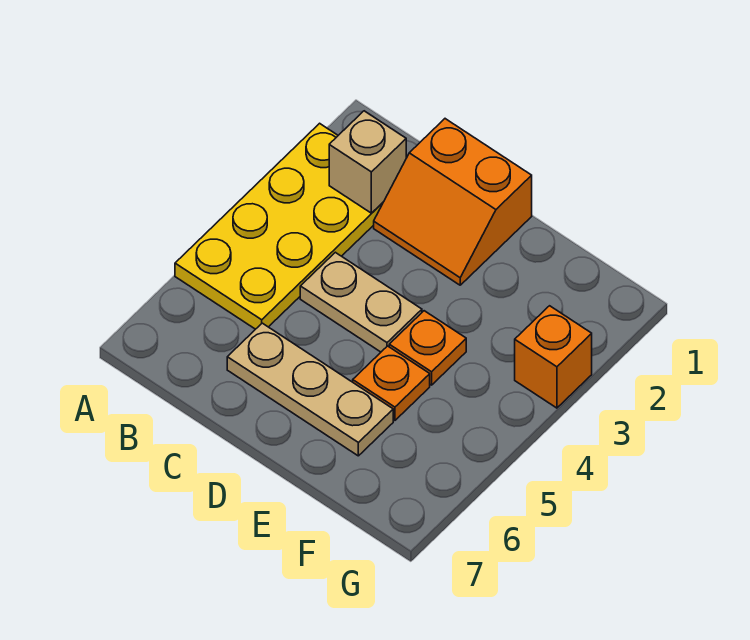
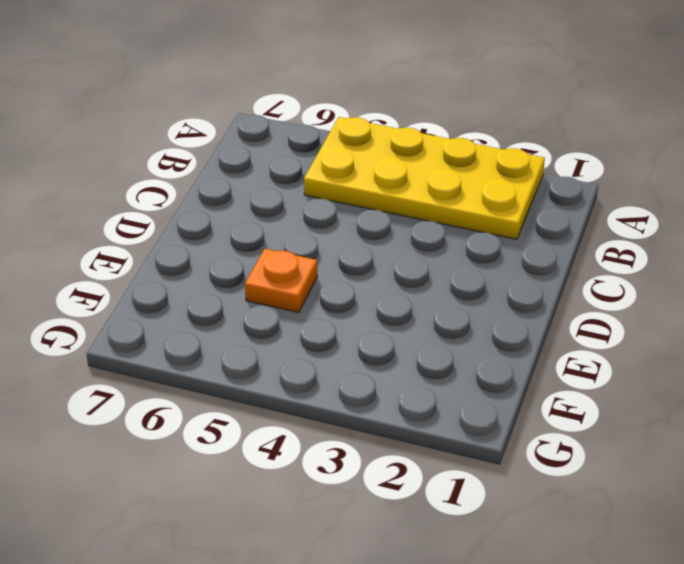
none -> orange slope C1:D2 level 1 top 1
none -> tan plate C4:D4 level 1

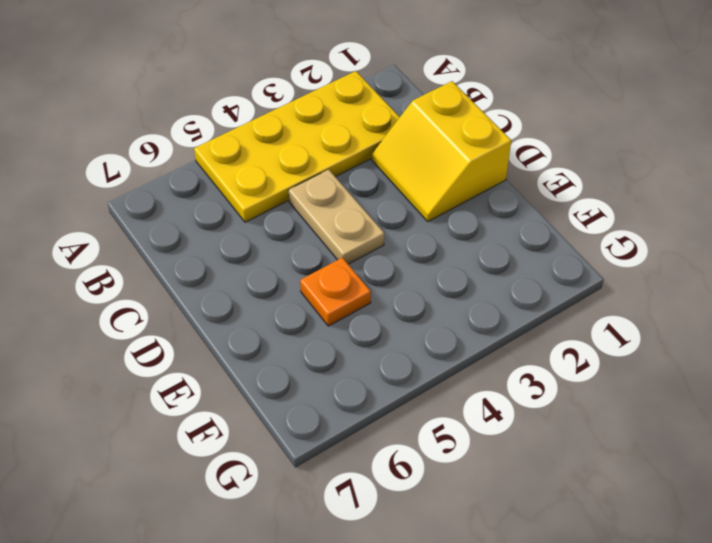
yellow slope C1:D2 level 1 top 1 -> orange slope C1:D2 level 1 top 1
none -> tan plate C6:E6 level 1
none -> orange plate E4 level 1

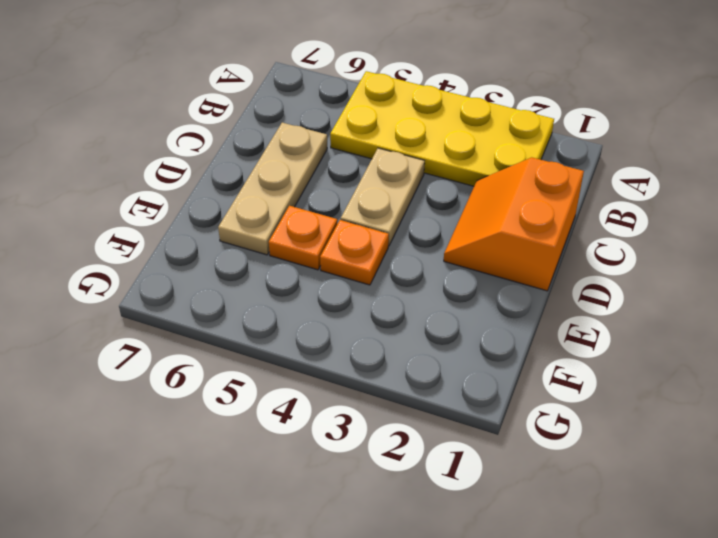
none -> orange brick G3 level 1
none -> tan brick B2 level 2

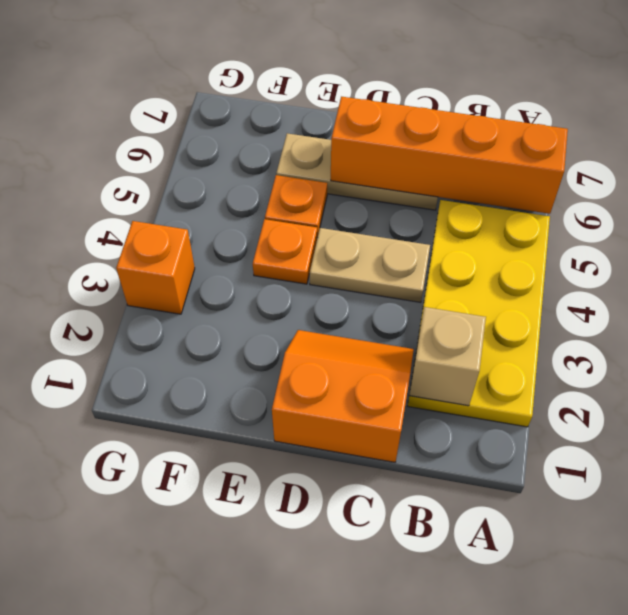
orange brick A6:D6 level 2 -> none

